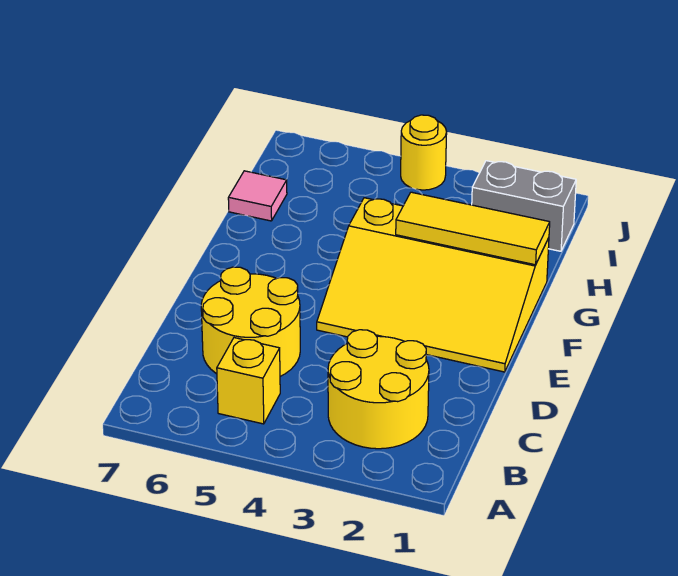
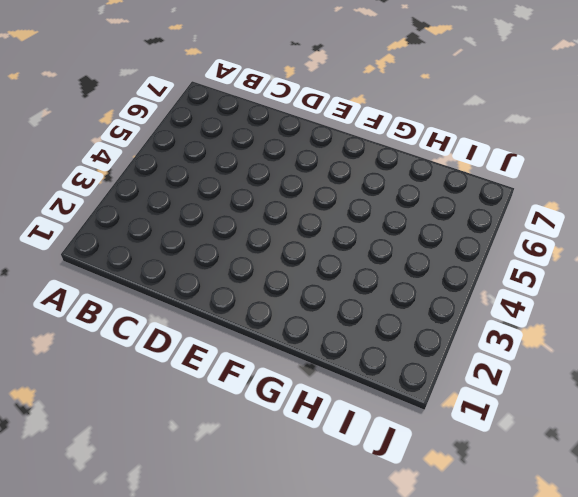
none -> yellow round brick B2:C3 level 1
none -> yellow brick B5 level 1

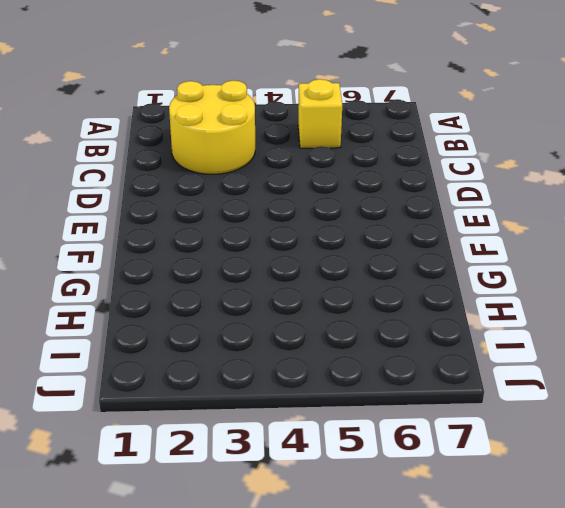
none -> yellow round brick C5:D6 level 1
none -> yellow slope E1:G4 level 1 top G

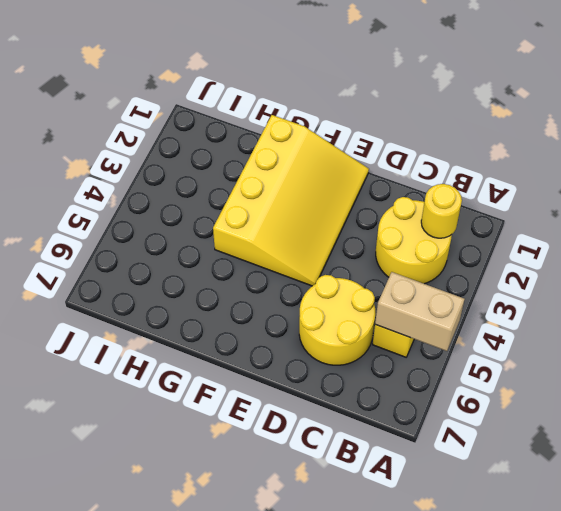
tan brick A5:B5 level 2 -> none
yellow round brick B2 level 2 -> yellow round brick J4 level 1
none -> pink tile H7 level 1
none -> grey brick I1:I2 level 1

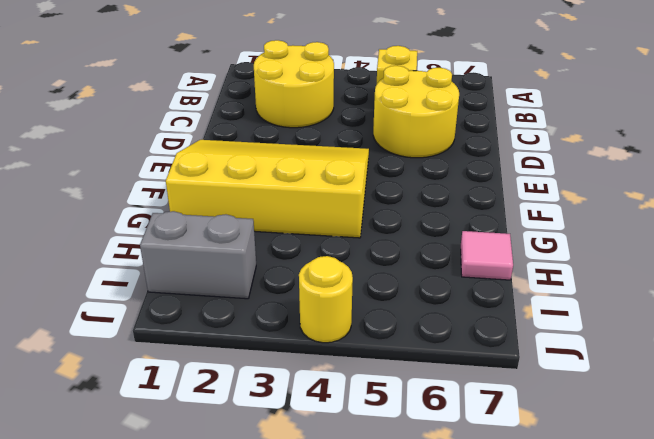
none -> yellow tile G1:G3 level 2

